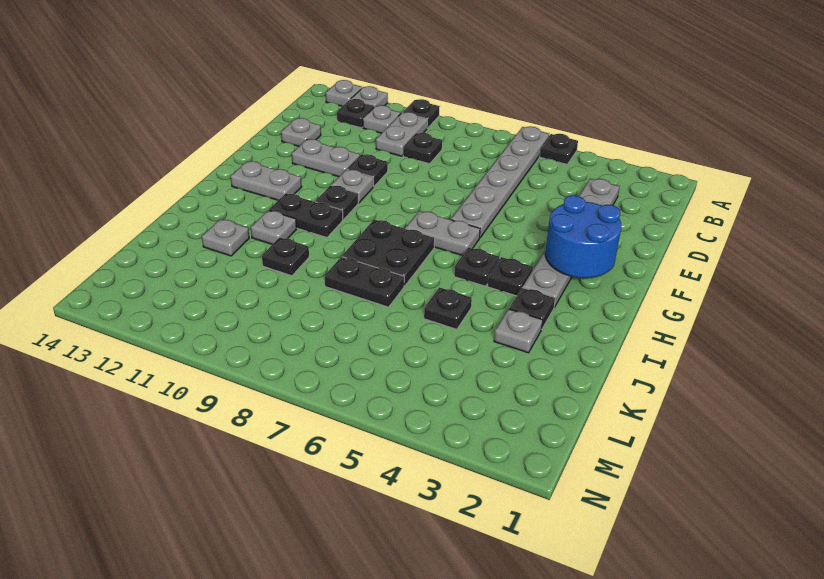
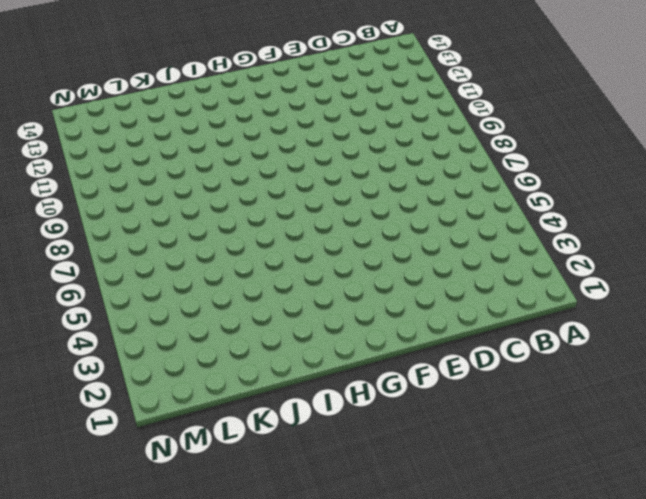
none -> black plate A5 level 1
none -> grey plate A6:F6 level 1
none -> black plate A10 level 1

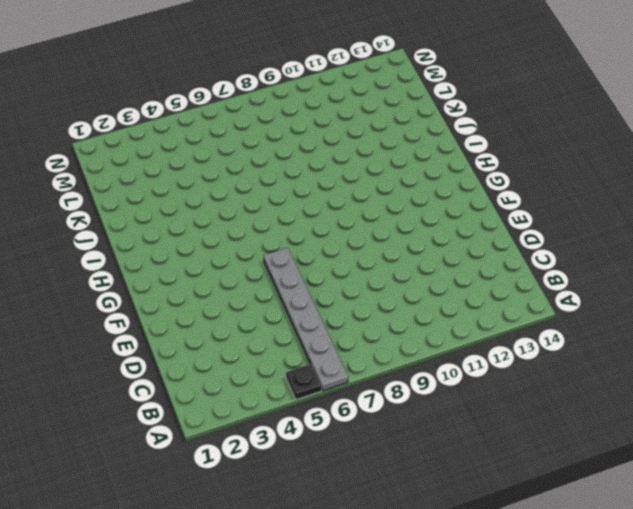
none -> black plate A10 level 1
none -> grey plate A12 level 1
none -> grey plate A13 level 1

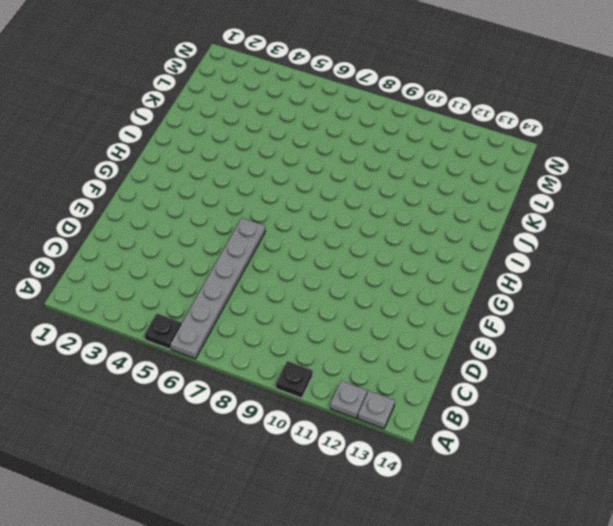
none -> grey plate B10:C10 level 1
none -> grey plate B11 level 1
none -> black plate B12 level 1

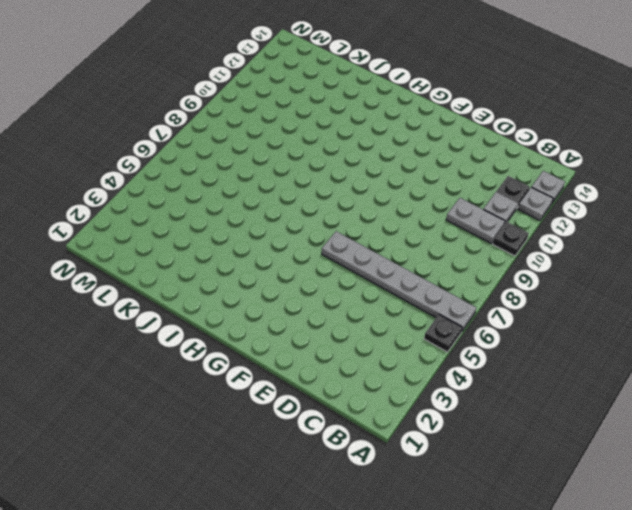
none -> grey plate C3:H3 level 1
none -> black plate C9 level 1
none -> grey plate D13 level 1

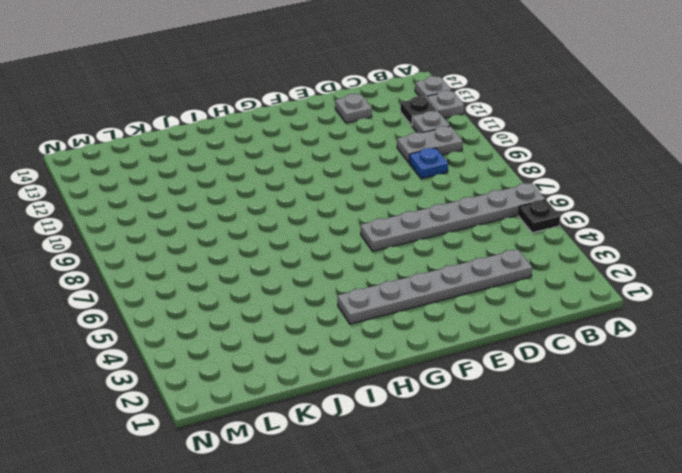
blue plate C9 level 1 -> black plate C9 level 1
none -> black plate A10 level 1
none -> black plate E10 level 1
none -> grey plate E11:E12 level 1

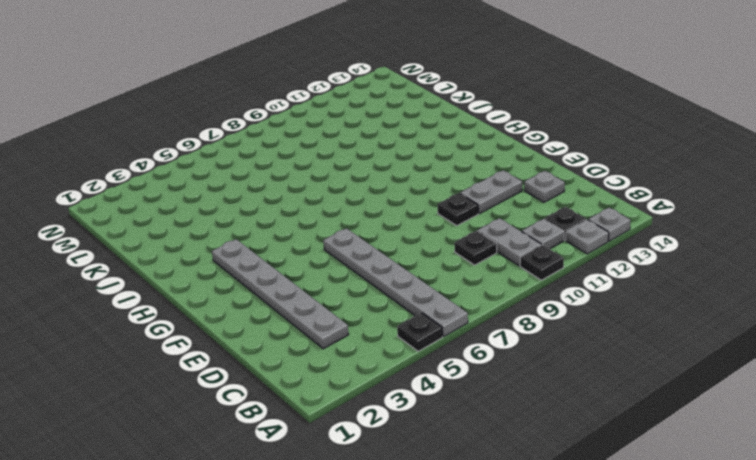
none -> grey plate F10 level 1
none -> grey plate G6:G7 level 1
none -> black plate G10 level 1

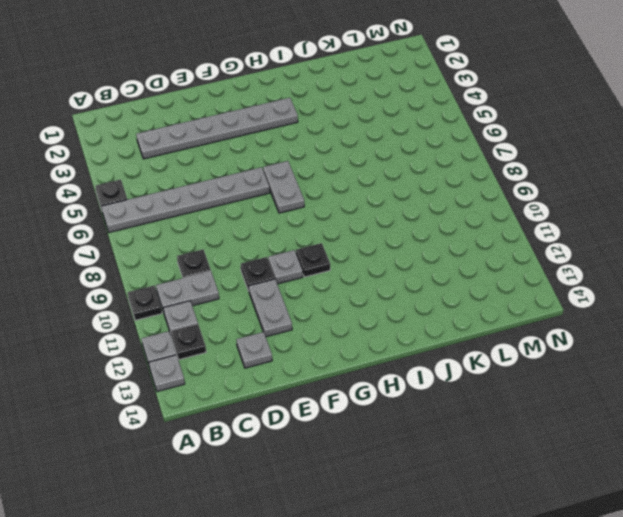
none -> grey plate G12:G13 level 1
none -> black plate H4 level 1
none -> black plate H5 level 1

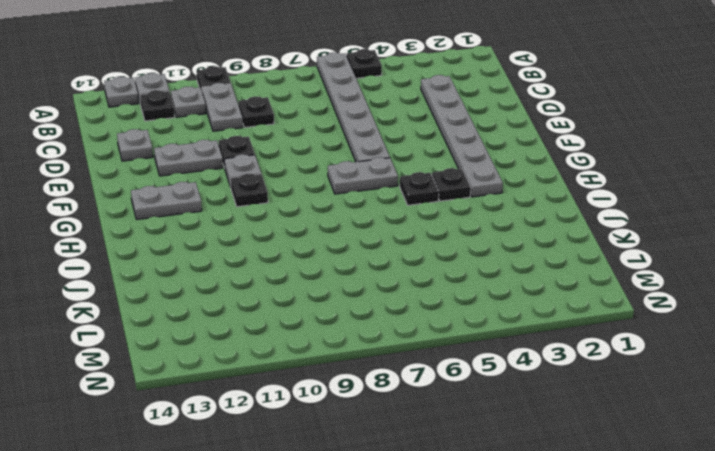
none -> black plate H7:I8 level 1
none -> black plate H10:H11 level 1
none -> black plate I3 level 1

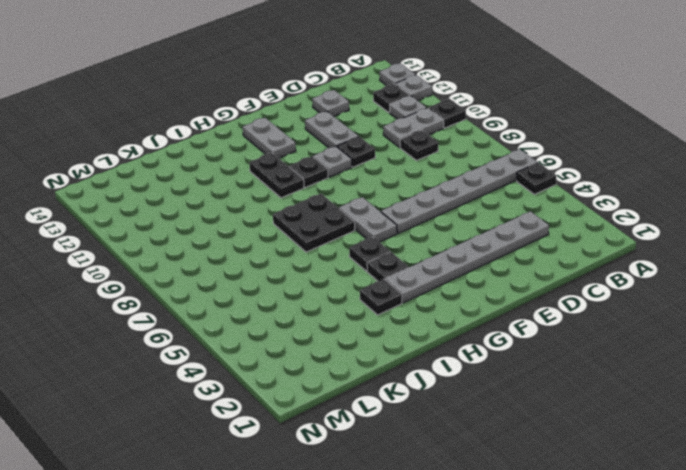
none -> grey plate I11 level 1
none -> grey plate J3 level 1
none -> black plate J5 level 1

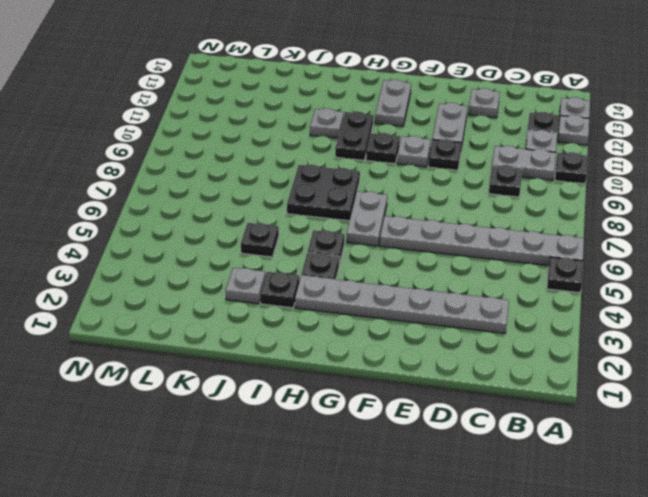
none -> black plate J7:J8 level 1
none -> black plate J10 level 1
none -> grey plate J12 level 1

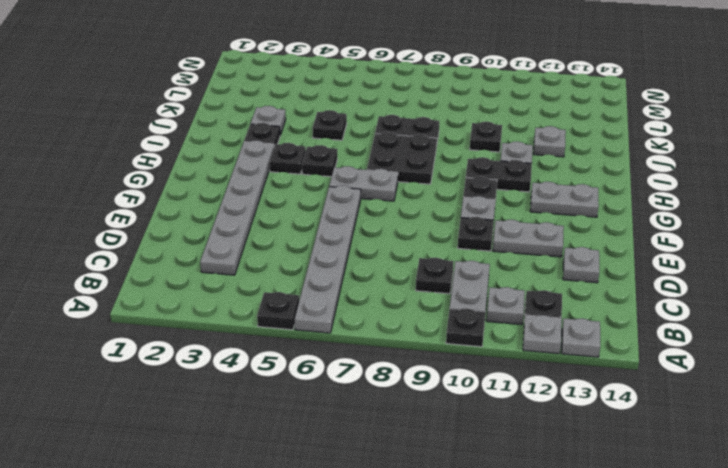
none -> blue round brick F2:G3 level 2

